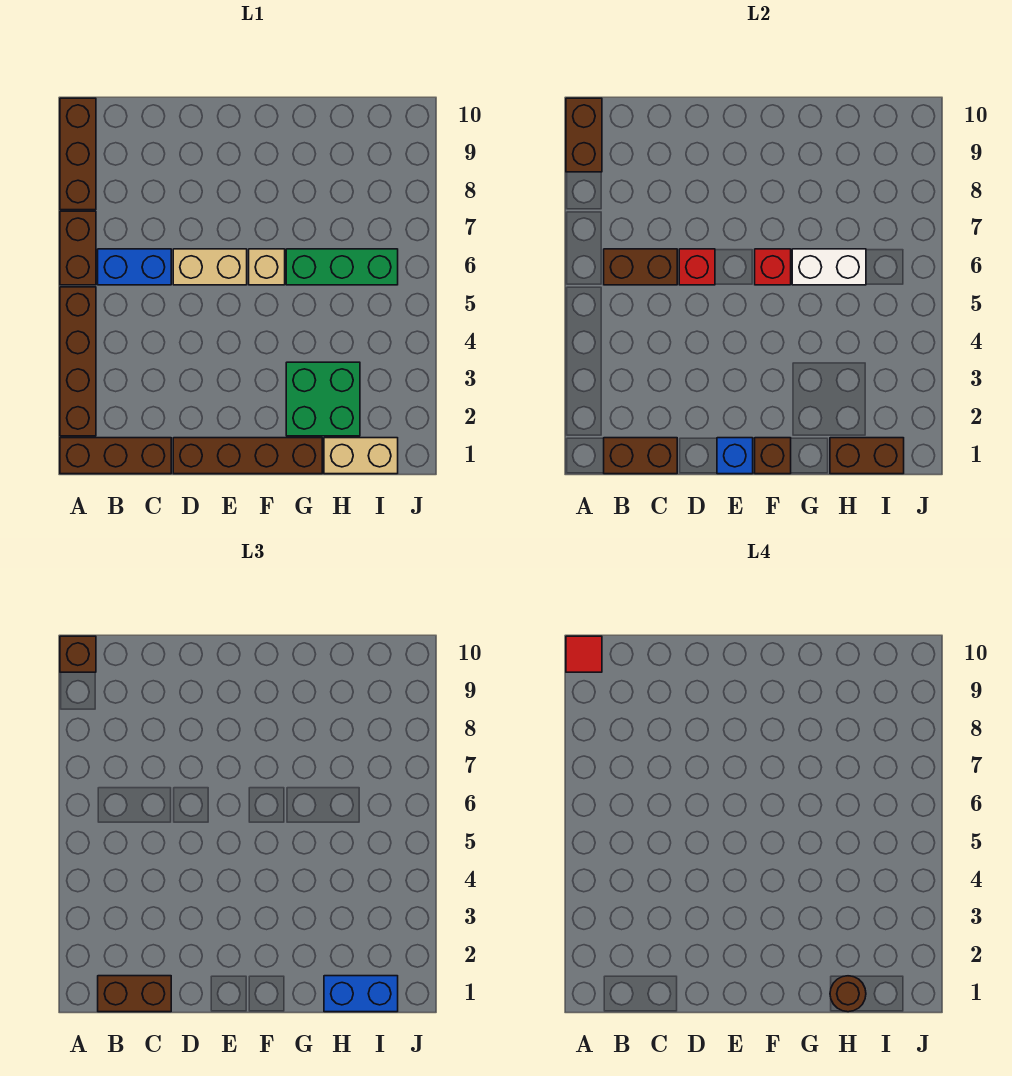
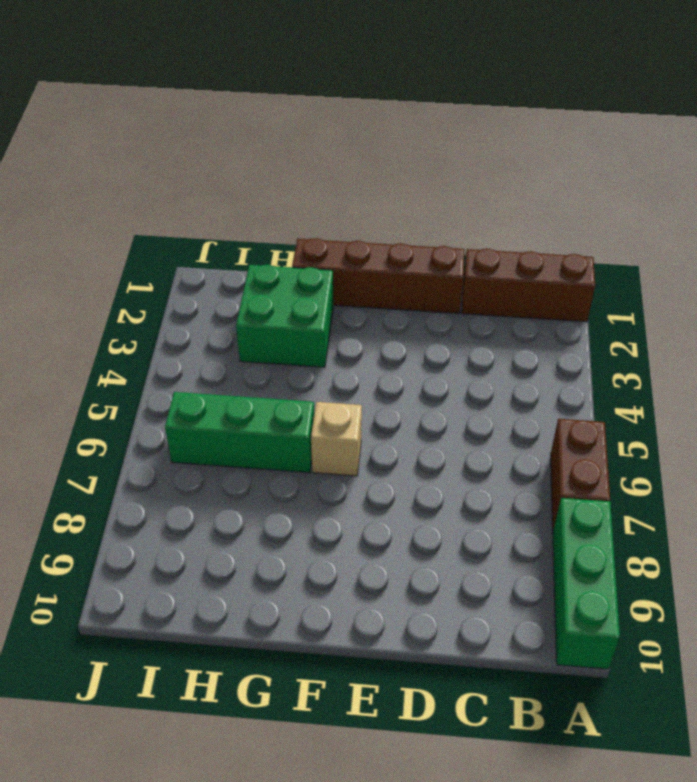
green brick A8:A10 level 1 -> brown brick A8:A10 level 1
none -> brown brick A2:A5 level 1
none -> blue brick B6:C6 level 1
none -> tan brick D6:E6 level 1

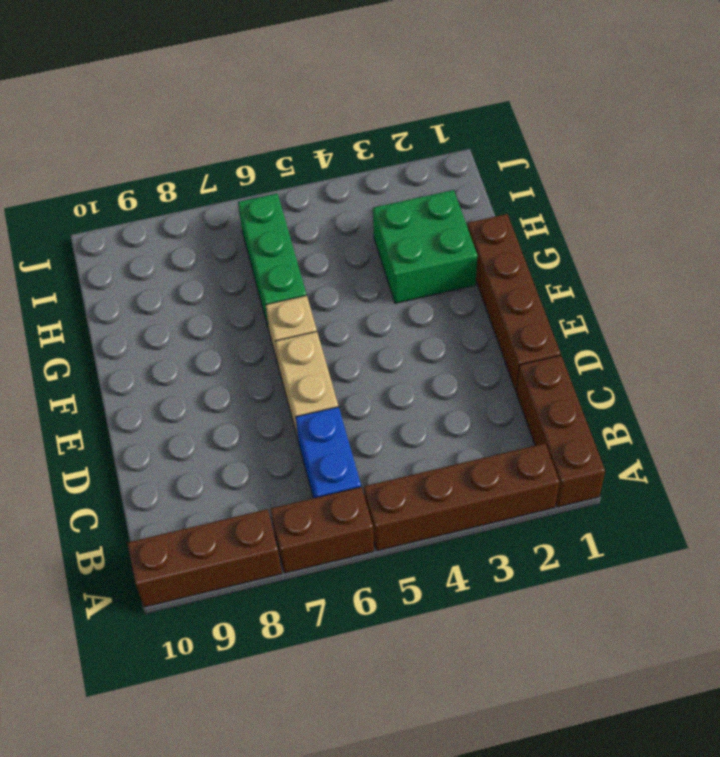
none -> tan brick H1:I1 level 1
none -> brown brick A9:A10 level 2
none -> brown brick B1:C1 level 2

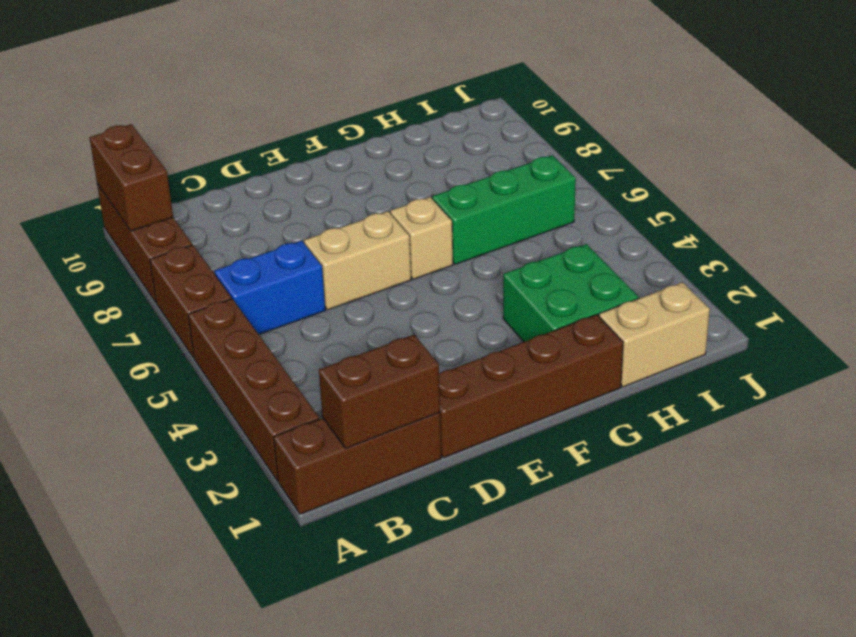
none -> brown brick B6:C6 level 2
none -> red brick D6 level 2
none -> blue brick E1 level 2

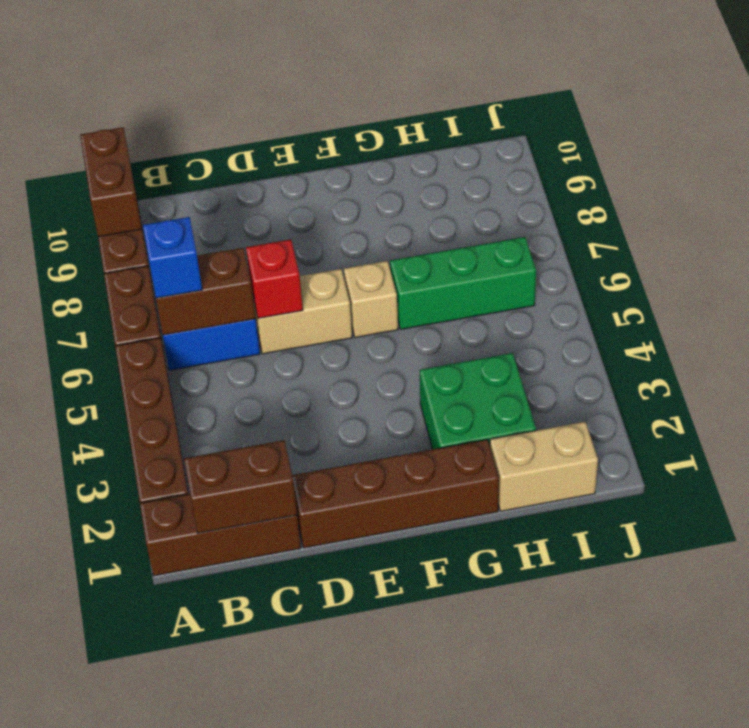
blue brick B6 level 3 -> blue brick E1 level 2
none -> brown brick F1 level 2
none -> red brick F6 level 2
none -> white brick G6:H6 level 2

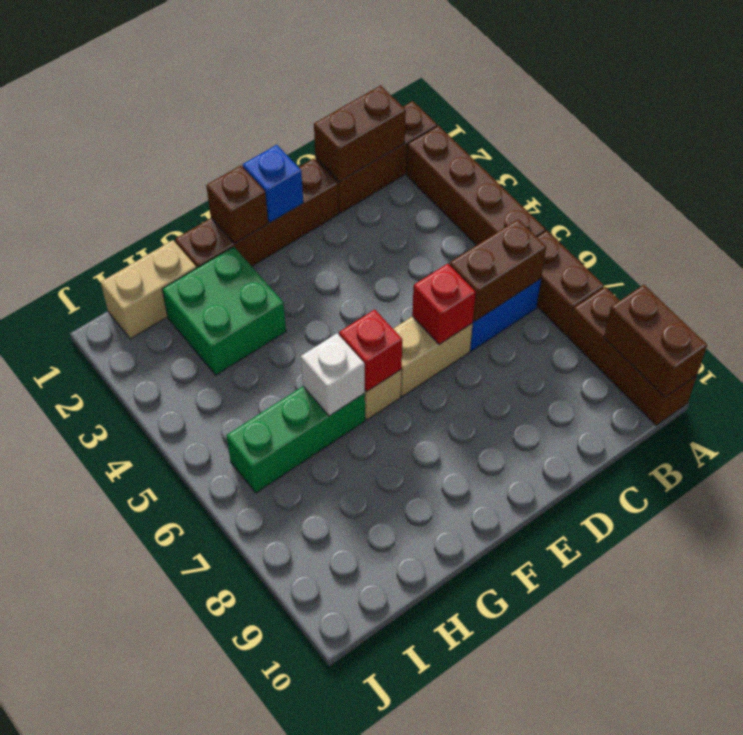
white brick G6 level 2 -> white brick G6:H6 level 2
none -> brown brick H1:I1 level 2
none -> brown brick A10 level 3
none -> brown brick B1:C1 level 3

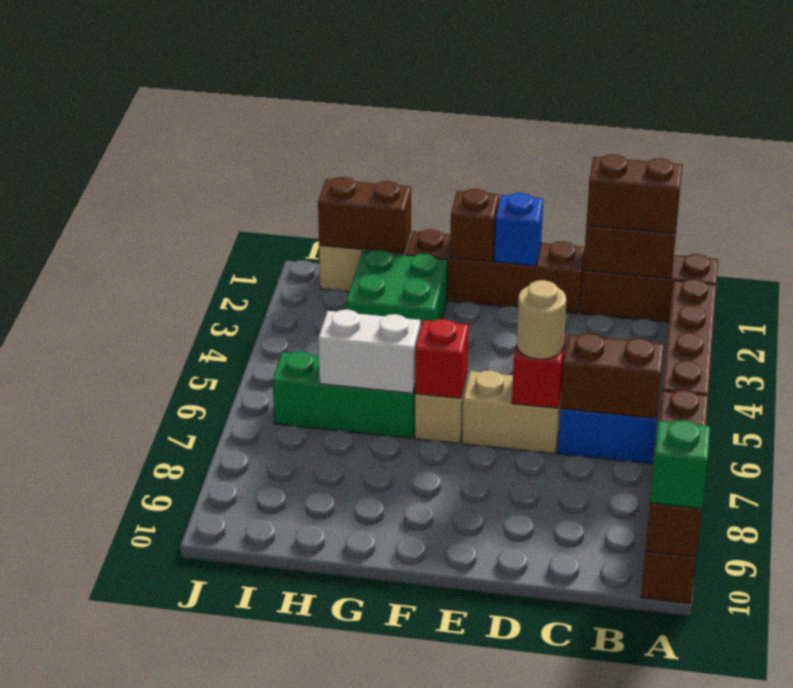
green brick A10 level 3 -> brown brick A10 level 3
tan round brick D6 level 3 -> none
none -> blue brick H1:I1 level 3
none -> red tile A10 level 4
none -> brown round brick H1 level 4

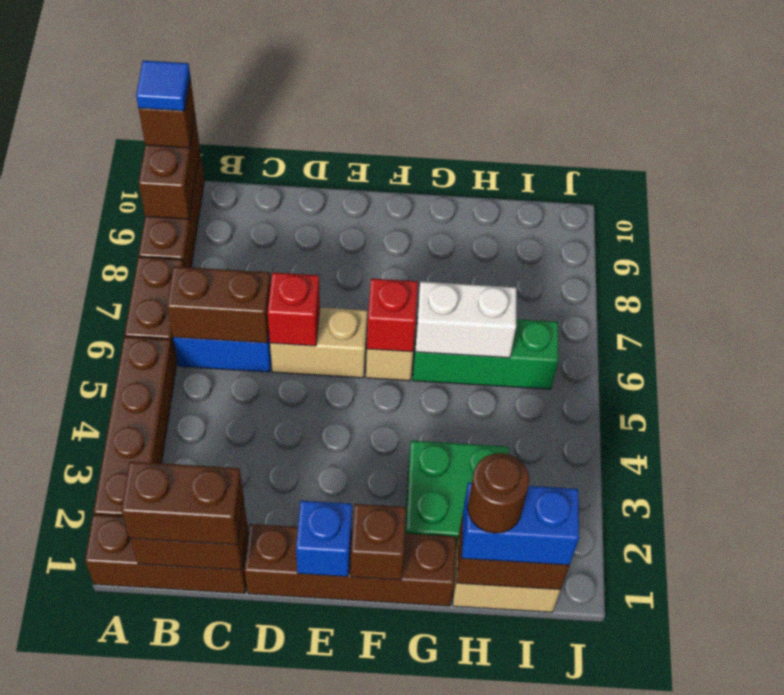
blue tile A10 level 4 -> red tile A10 level 4

